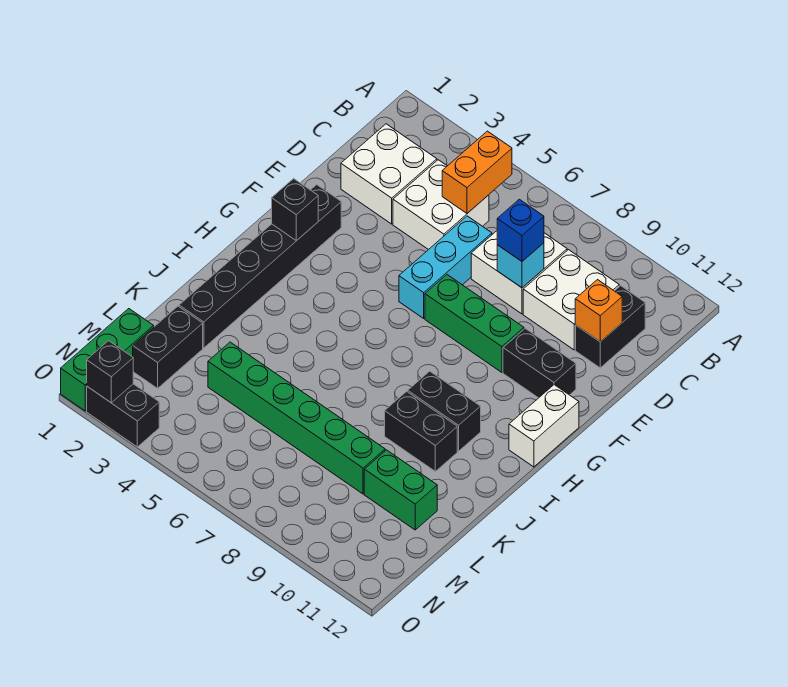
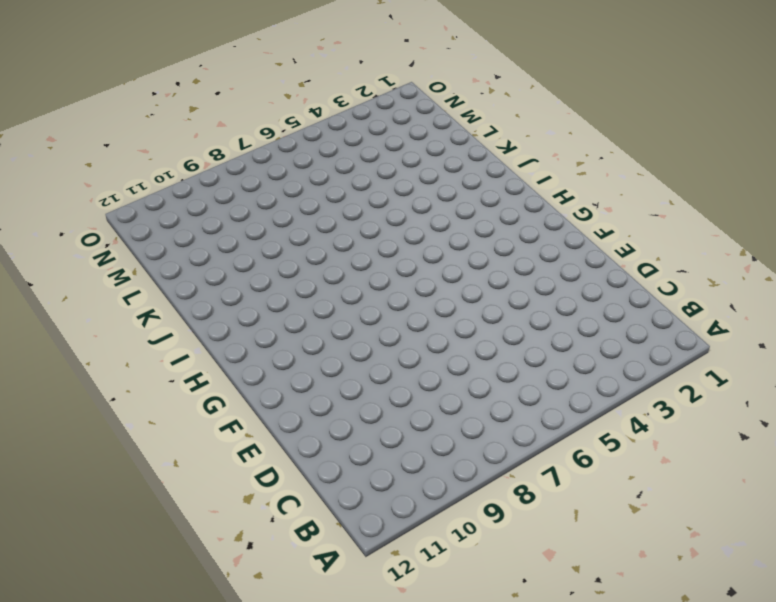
none -> white brick C2:D3 level 1
none -> white brick C4:D5 level 1
none -> white brick C7:D8 level 1

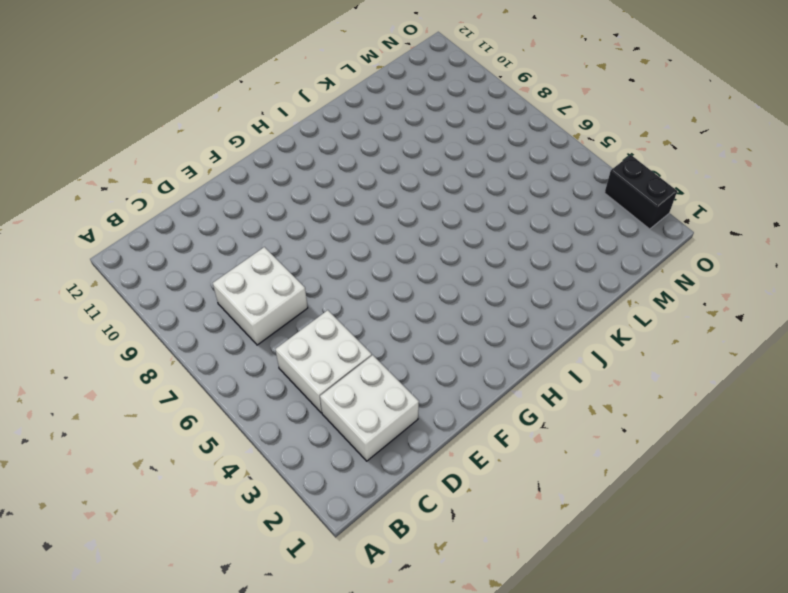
none -> white brick C9:D10 level 1
none -> black brick C11:D11 level 1
none -> cyan brick D6:F6 level 1

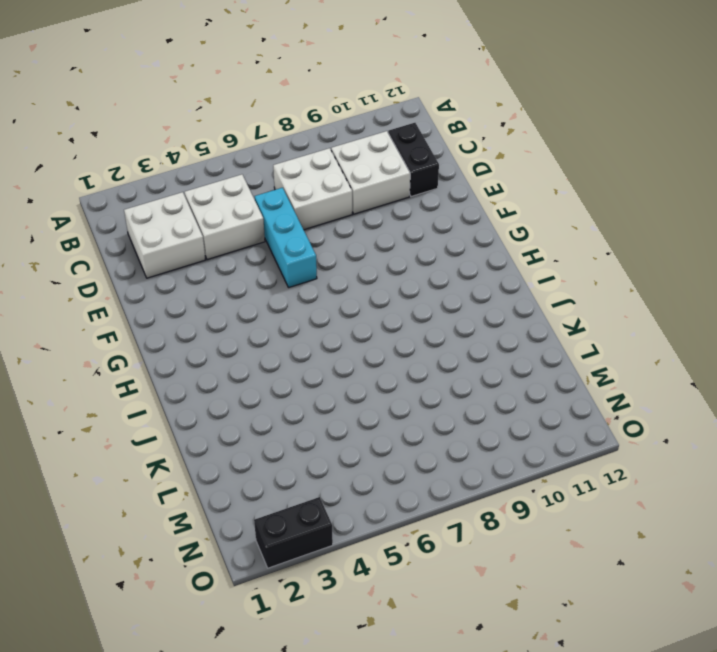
none -> black brick F2:K2 level 1
none -> green brick F7:F9 level 1
none -> black brick F10:F11 level 1

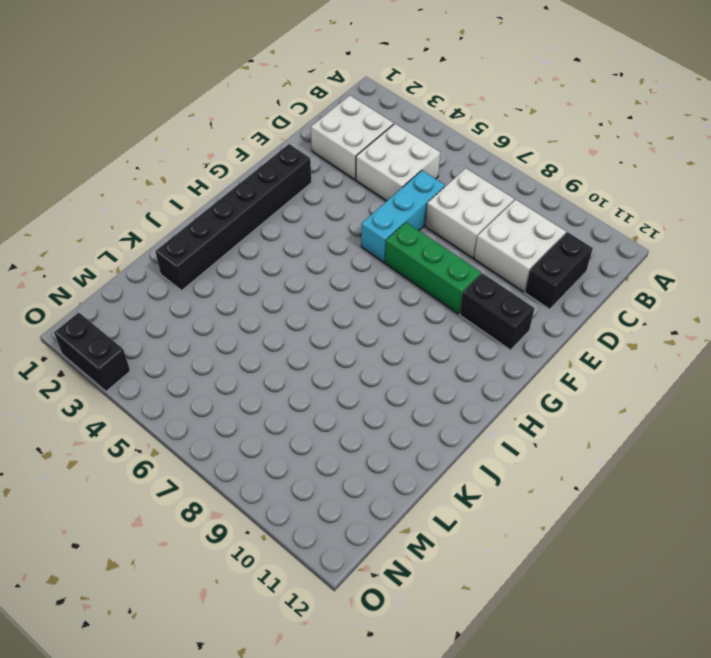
none -> white brick G12:H12 level 1
none -> black brick I9:I10 level 1
none -> black brick J9:J10 level 1

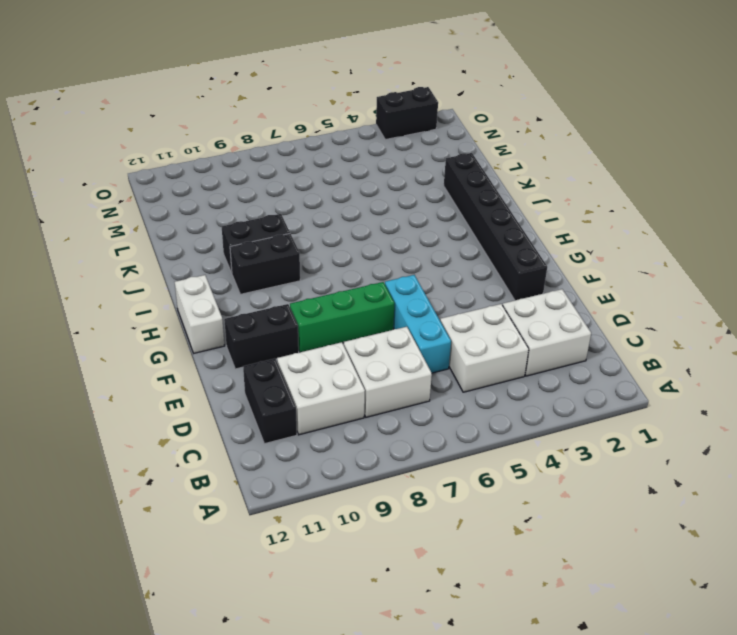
none -> black brick L2:M2 level 1
none -> green brick L4:L9 level 1
none -> green brick L10:L11 level 1

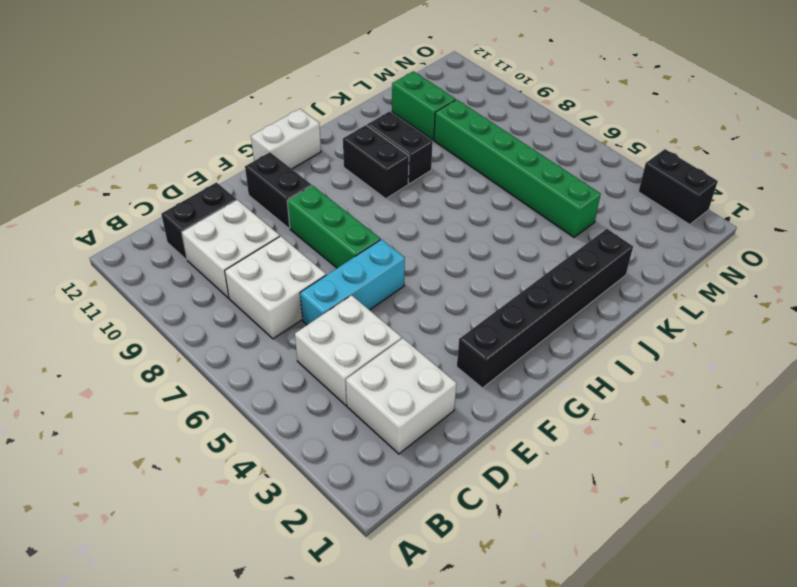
none -> black brick L2:M2 level 1
none -> green brick M1:O1 level 1
none -> orange brick B5:C5 level 2

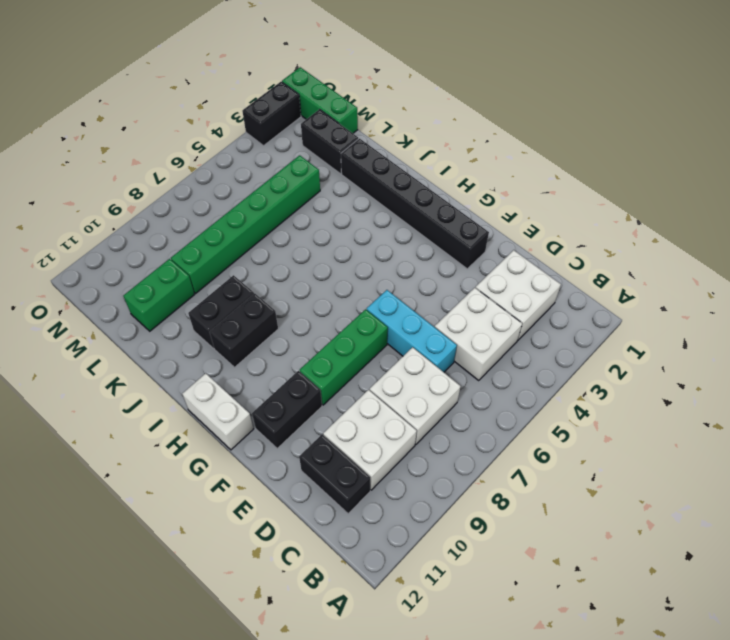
none -> orange brick B5:C5 level 2
none -> cyan brick D8 level 2
none -> orange brick D11 level 2

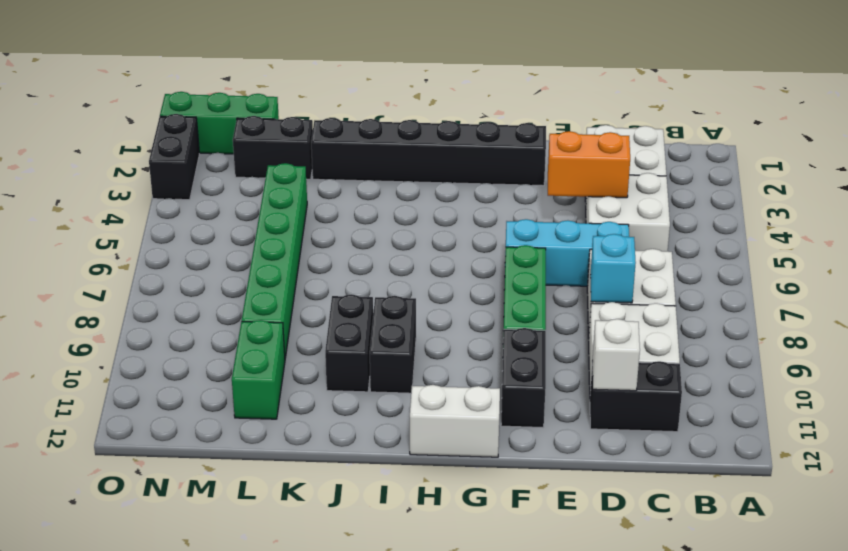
orange brick D4:E4 level 2 -> orange brick B5:C5 level 2
white brick D11 level 2 -> orange brick D11 level 2
none -> black brick G2 level 2
none -> black brick O2 level 2
none -> blue brick D8 level 3

